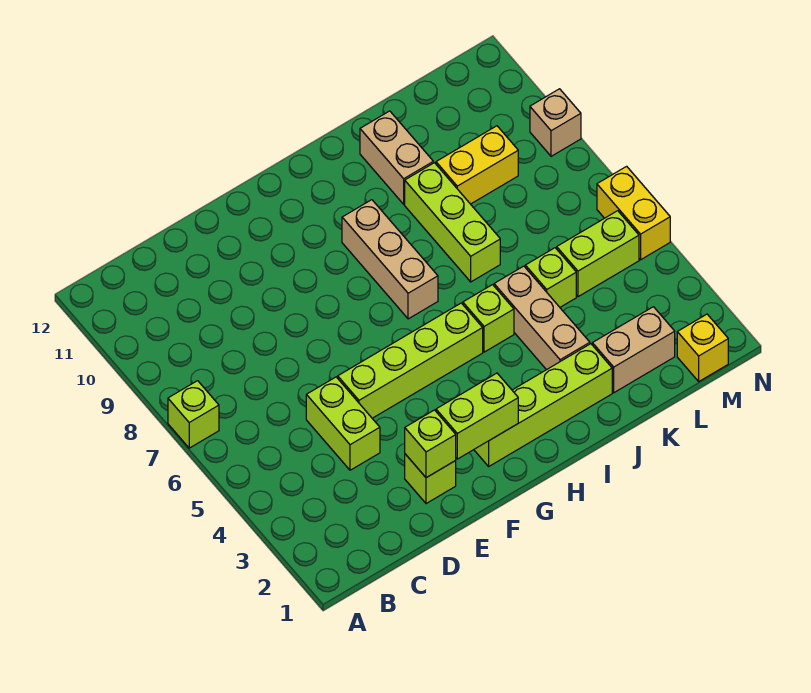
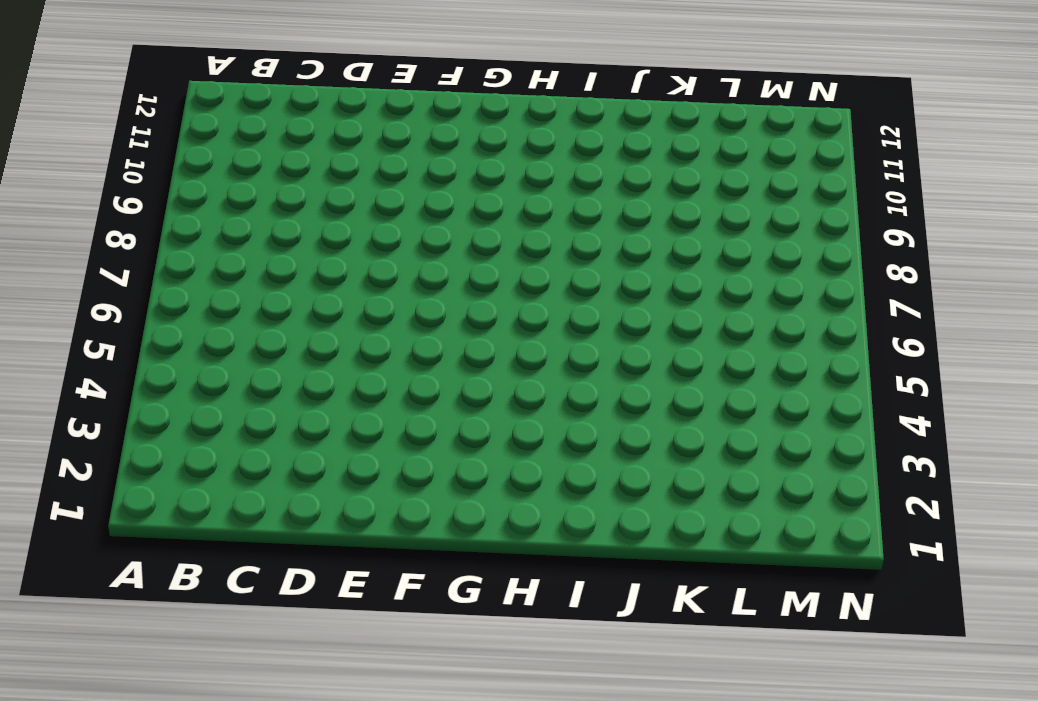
none -> lime brick A7 level 1
none -> lime brick D4:D5 level 1
none -> lime brick E2 level 1

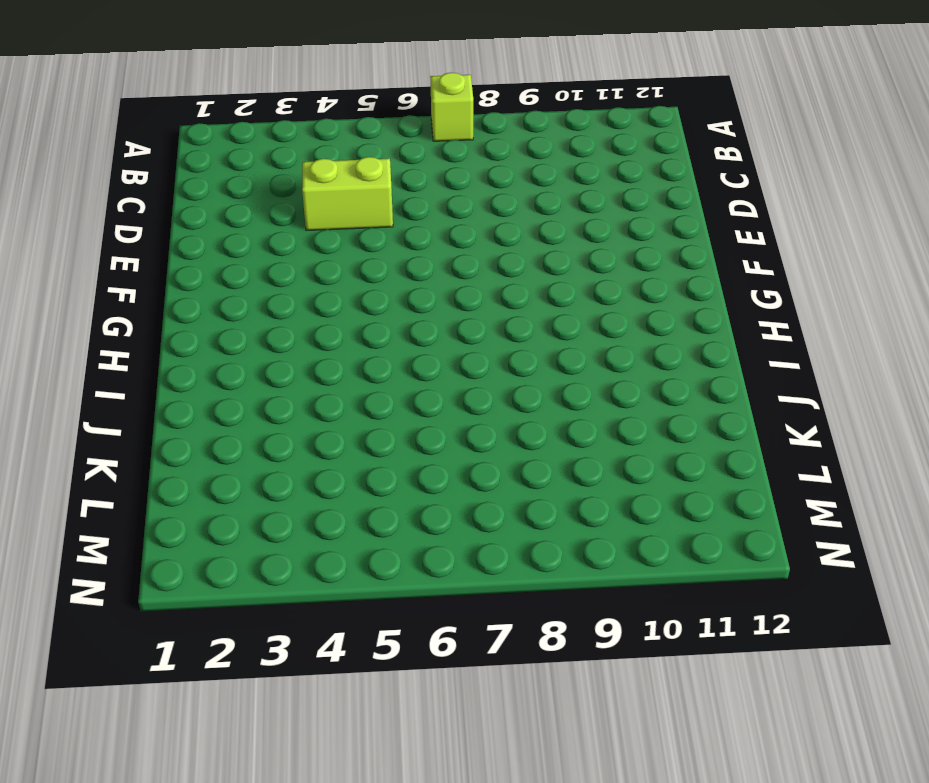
none -> lime brick E2 level 1
none -> lime brick E5:H5 level 1
none -> lime brick G2:J2 level 1

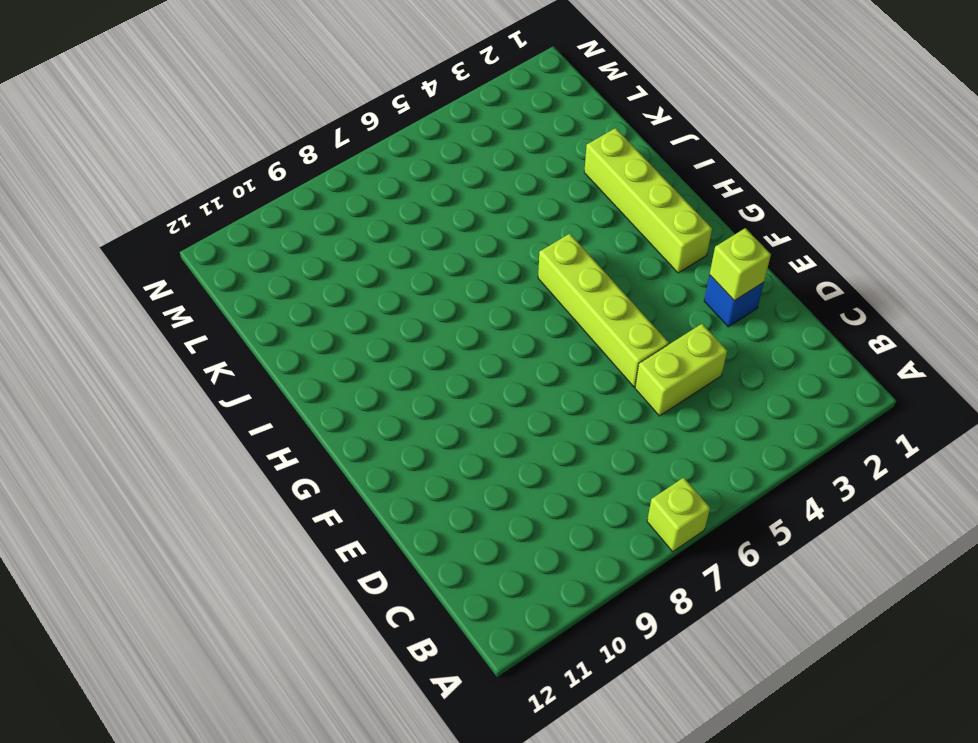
blue brick E2 level 1 -> lime brick E2 level 1
none -> tan brick H7:H9 level 1
none -> lime brick I5 level 1
none -> tan brick J3:J5 level 1

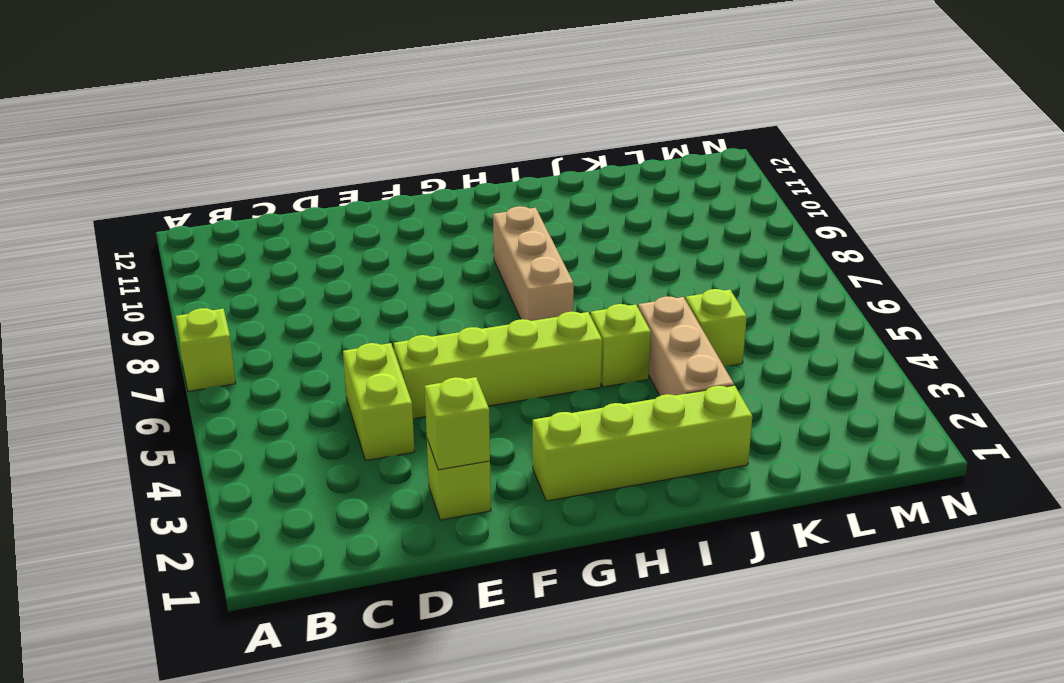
none -> lime brick J7:J9 level 1
none -> tan brick J10:J11 level 1
none -> tan brick K2:L2 level 1

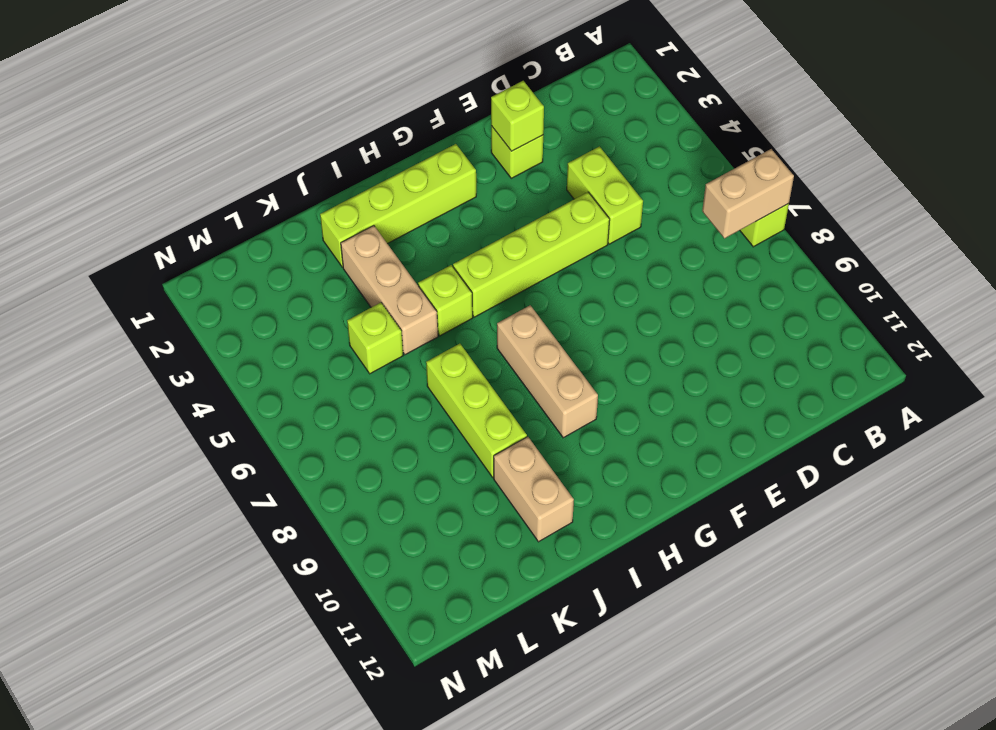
tan brick A7:B7 level 2 -> tan brick K2:L2 level 1
none -> yellow brick K9:L9 level 1
none -> lime brick L5:M5 level 1
none -> yellow brick M1 level 1

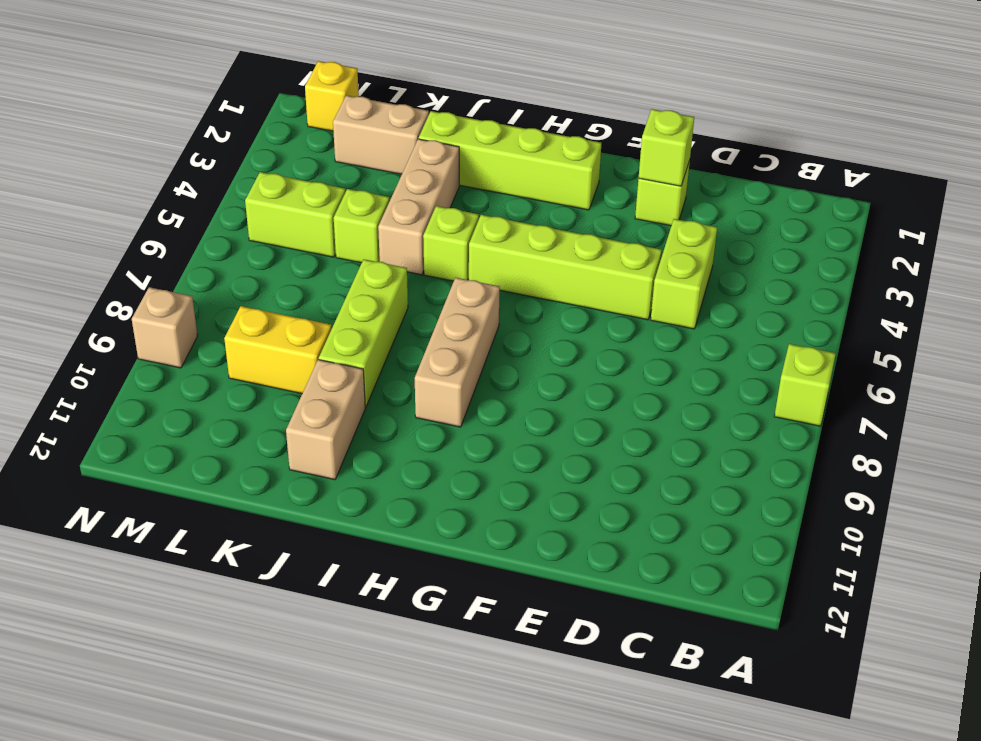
none -> yellow brick N5:N6 level 1
none -> lime brick F2:G2 level 2

